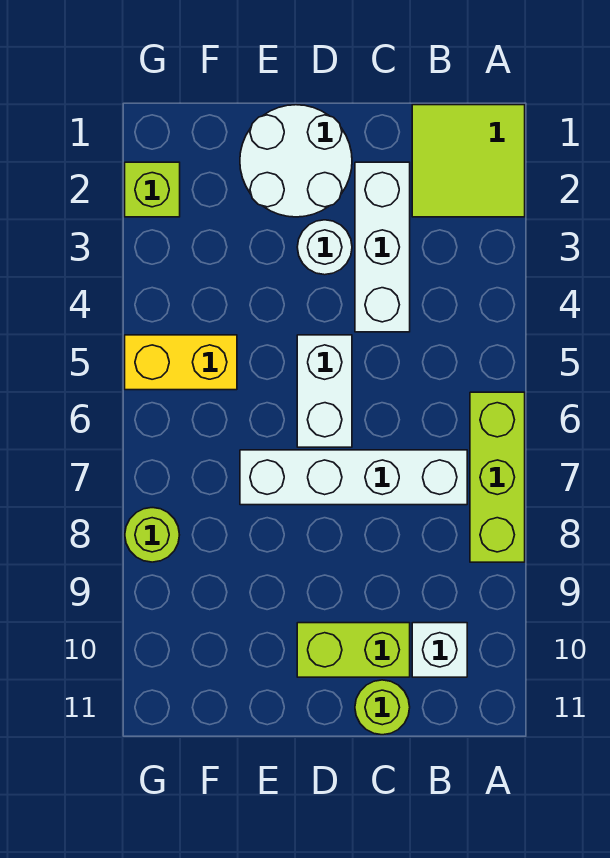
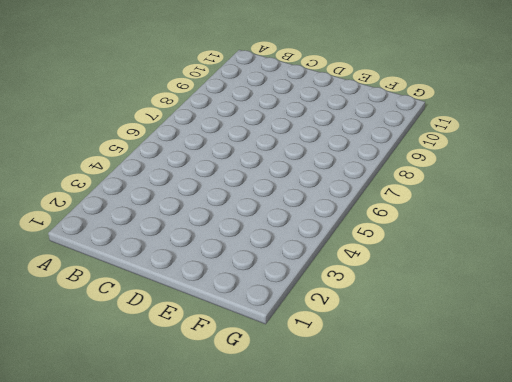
none -> lime tile A1:B2 level 1
none -> lime brick A6:A8 level 1
none -> white brick B7:E7 level 1

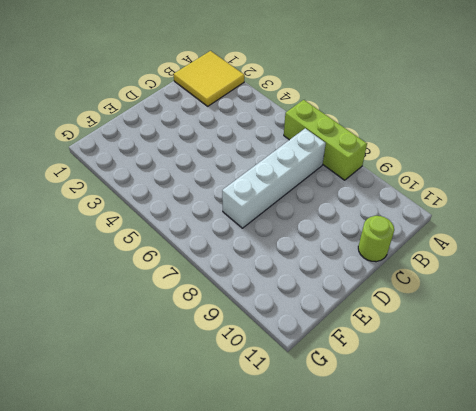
yellow tile A1:B2 level 1 -> lime tile A1:B2 level 1
none -> white brick B10 level 1
none -> white brick C2:C4 level 1
none -> lime brick C10:D10 level 1

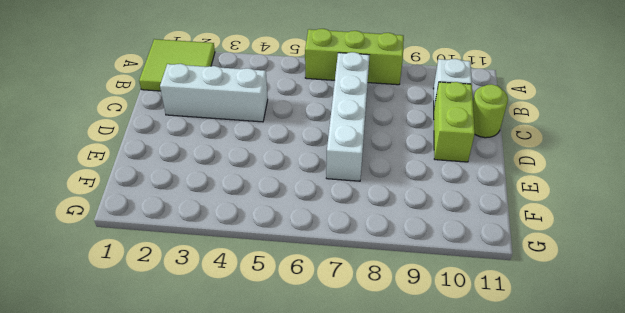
none -> white round brick D1:E2 level 1
none -> white round brick D3 level 1
none -> white brick D5:D6 level 1

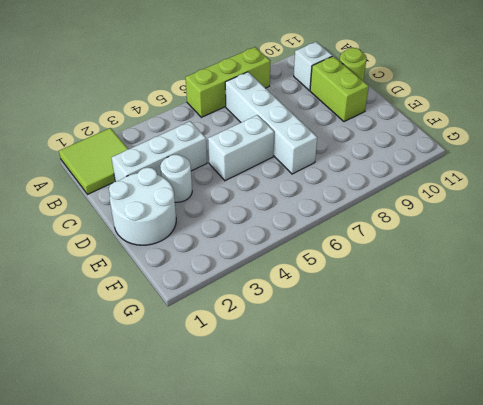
none -> yellow brick F5:G5 level 1
none -> lime brick G2 level 1
none -> lime round brick G8 level 1

